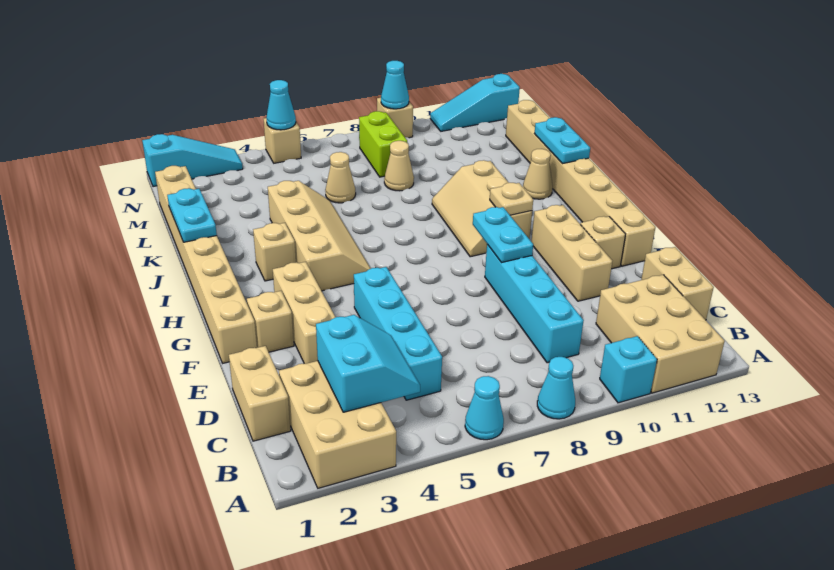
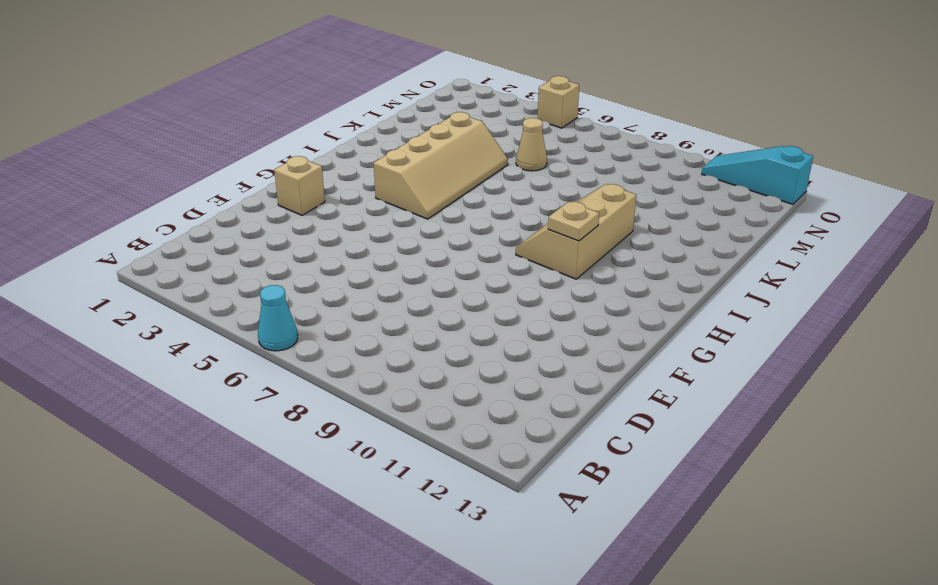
none -> tan brick A2:C3 level 1
none -> cyan cone A8 level 1
none -> cyan brick A10 level 1
none -> tan brick A11:C12 level 1

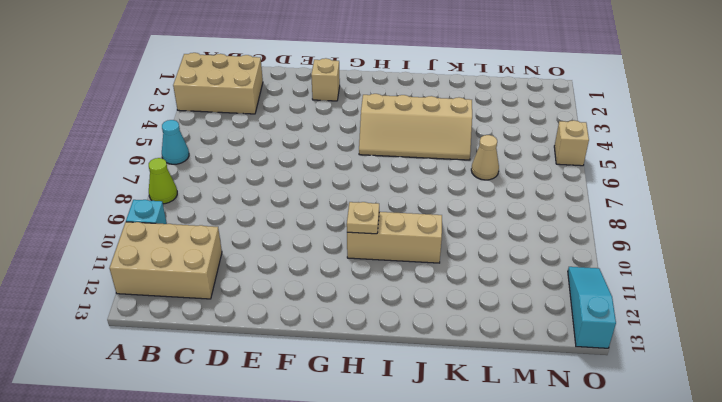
lime cone A8 level 1 -> cyan cone A8 level 1
none -> tan brick C1:D1 level 1
none -> cyan brick C5:F5 level 1
none -> cyan brick C9:F9 level 1
none -> tan brick C13:D13 level 1

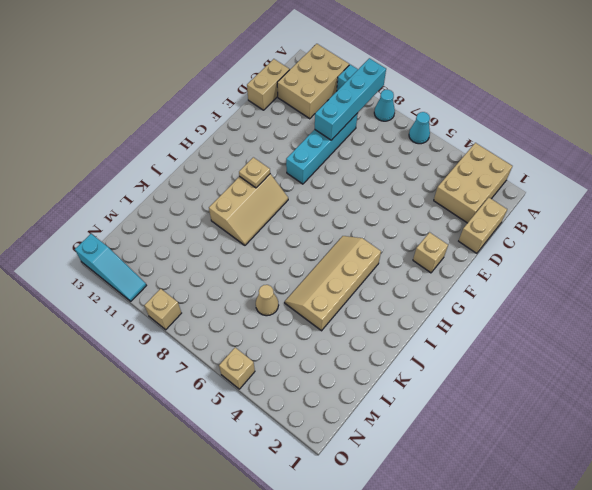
cyan brick A9:D9 level 2 -> cyan brick C5:F5 level 1
none -> tan brick E3:G3 level 1
none -> tan brick E11:G11 level 1
none -> tan brick F1:M1 level 1
none -> tan brick F12 level 1

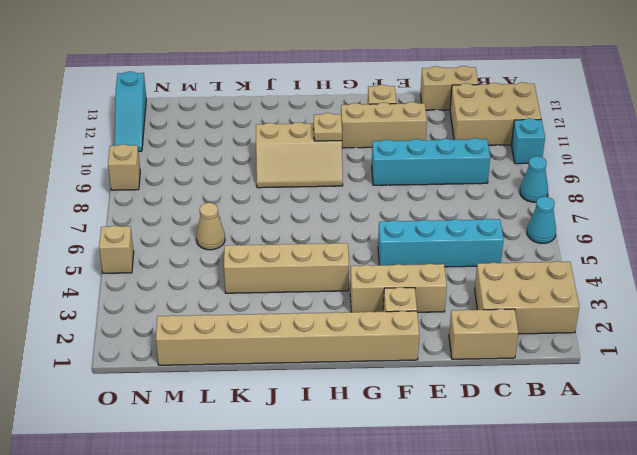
none -> tan brick F13:M13 level 1
none -> tan brick I3 level 1
none -> tan cone J12 level 1
none -> tan cone L8 level 1

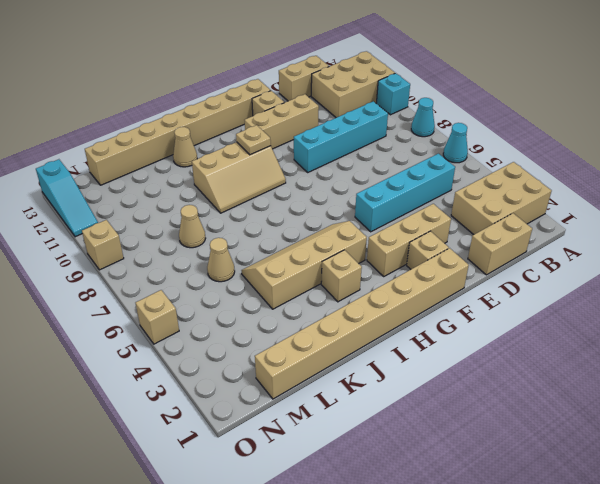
none -> lime brick M8:N8 level 1
none -> cyan slope O1:O3 level 1 top 1
none -> cyan slope B3:C4 level 2 top 3
none -> cyan plate F9:G9 level 2

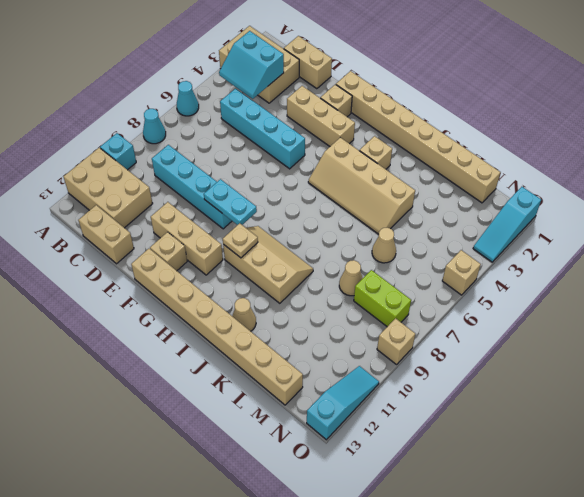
none -> cyan plate J1:K1 level 2
none -> cyan plate J13:K13 level 2
none -> cyan cone O5 level 2
none -> cyan cone O9 level 2

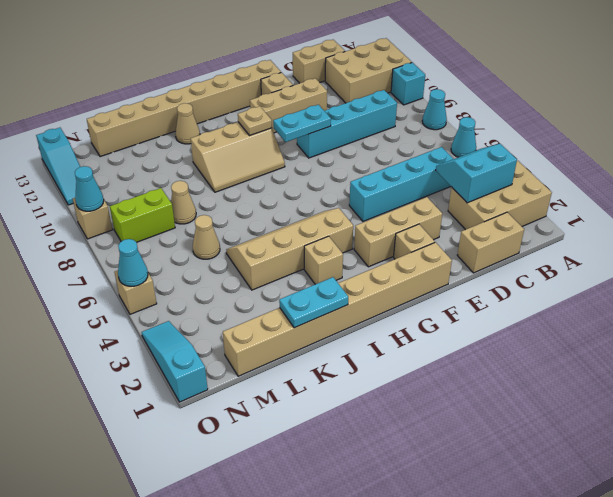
none -> cyan plate J13:K13 level 2

